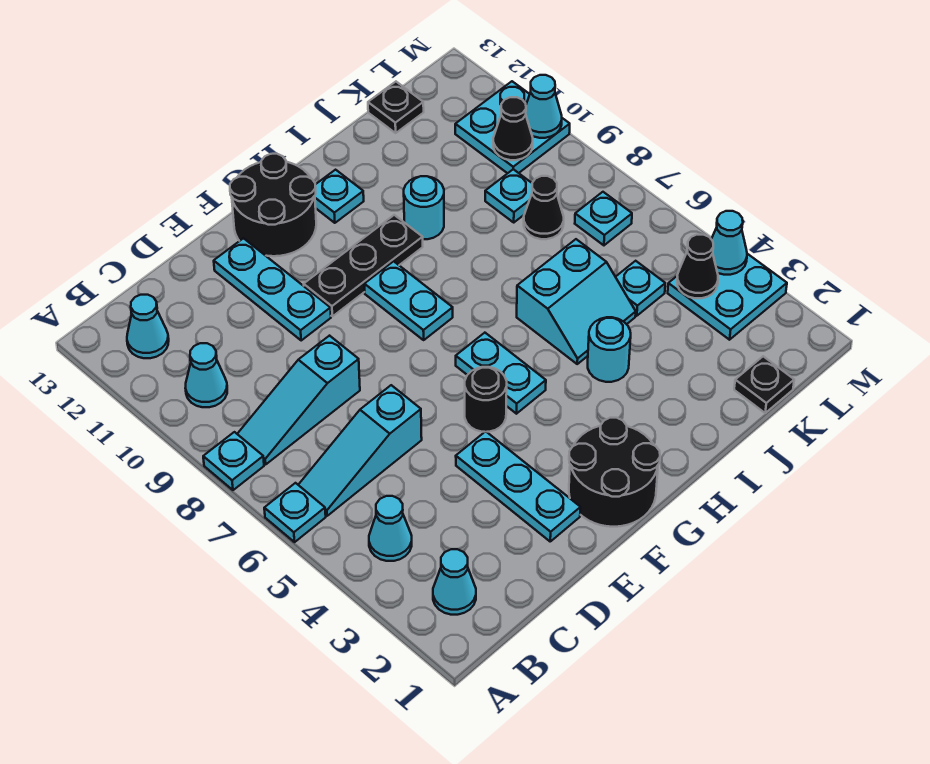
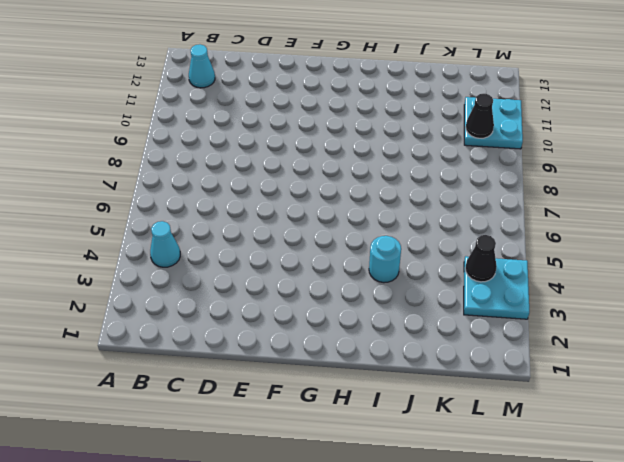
none -> cyan plate A6 level 1
none -> cyan plate A8 level 1
none -> cyan cone B2 level 1
none -> cyan slope B6:D6 level 1 top D

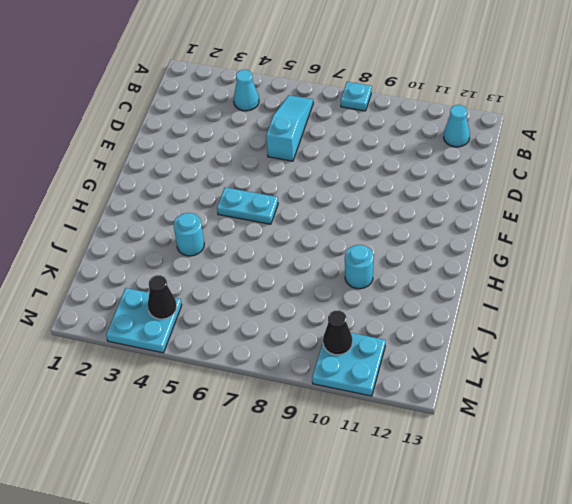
none -> cyan plate A6 level 1
none -> cyan cone B2 level 1
none -> cyan slope B8:D8 level 1 top D
none -> cyan cone B10 level 1

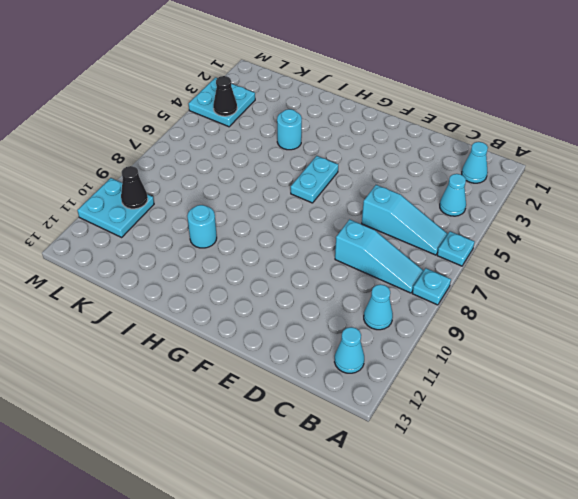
none -> cyan plate E2:E4 level 1
none -> cyan plate E10:E12 level 1
none -> black round brick F1:G2 level 1
none -> black round brick F5 level 1

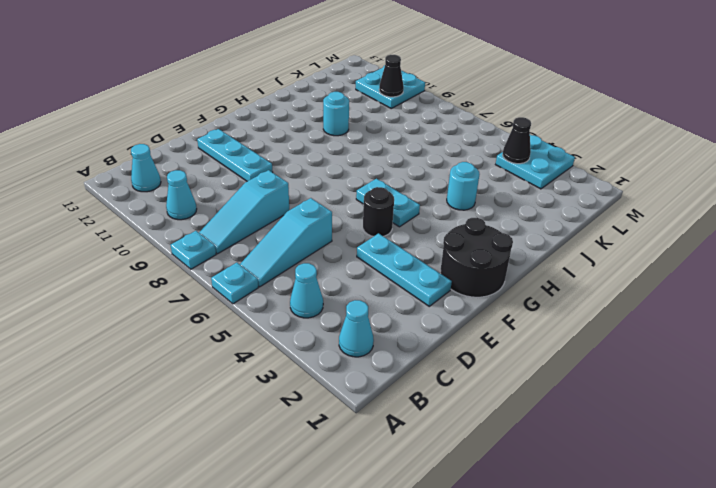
none -> black plate F10:H10 level 1
none -> black round brick F12:G13 level 1
none -> cyan plate G8:G9 level 1
none -> cyan plate H12 level 1

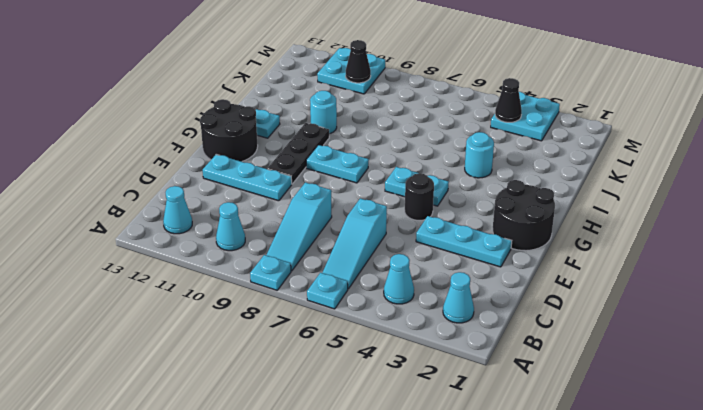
none -> cyan slope I5:J6 level 1 top 6
none -> black plate K1 level 1
none -> cyan plate K5 level 1
none -> black cone K8 level 1

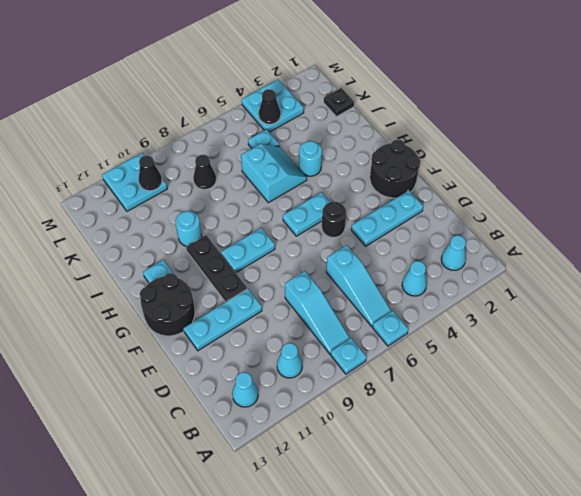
none -> cyan plate K9 level 1
none -> black plate K13 level 1
none -> cyan plate L7 level 1
none -> cyan cone M4 level 2

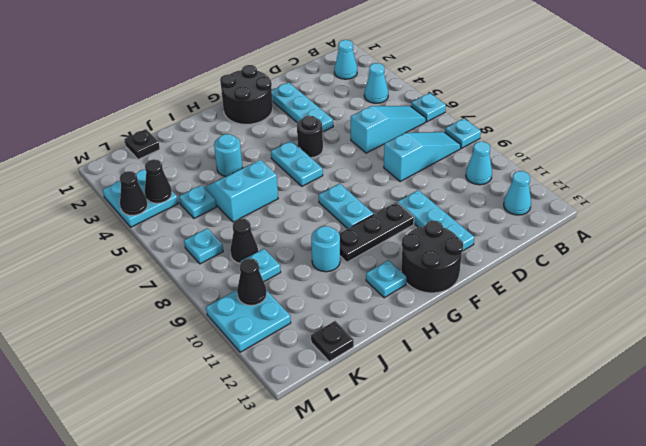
black cone M4 level 2 -> cyan cone M4 level 2
none -> cyan cone M10 level 2

